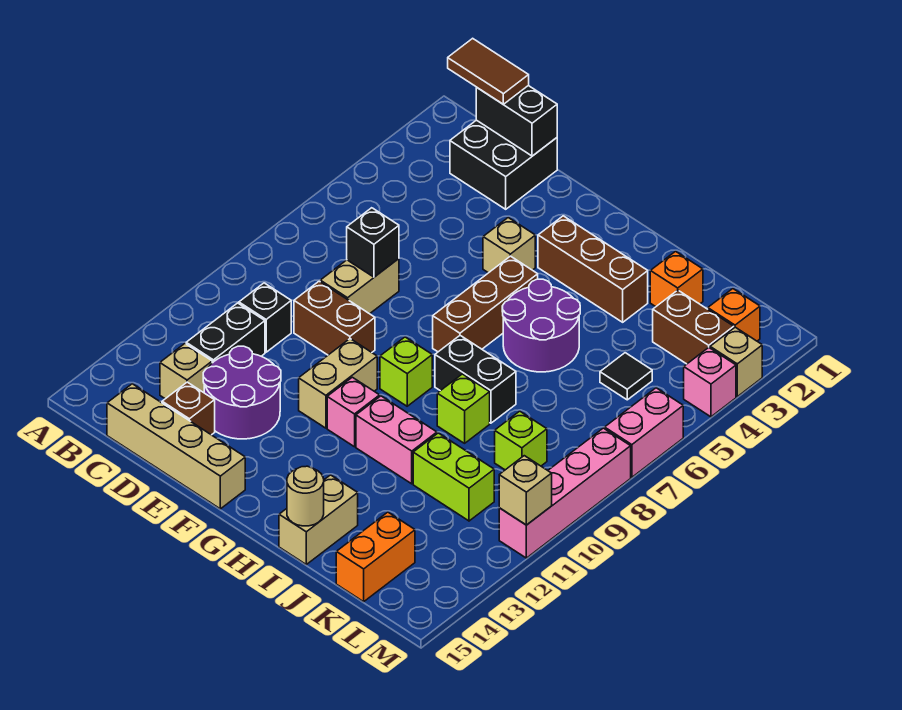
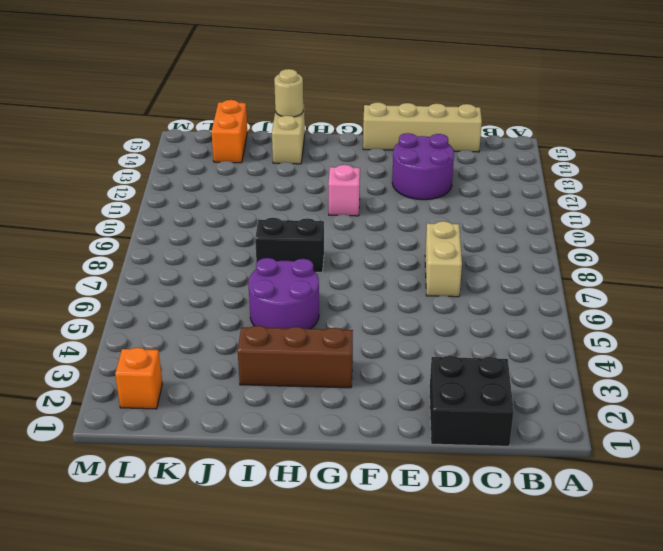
none -> black brick C10 level 1
none -> black brick C11:C12 level 1
none -> tan brick C13 level 1
none -> brown brick D9:E9 level 1

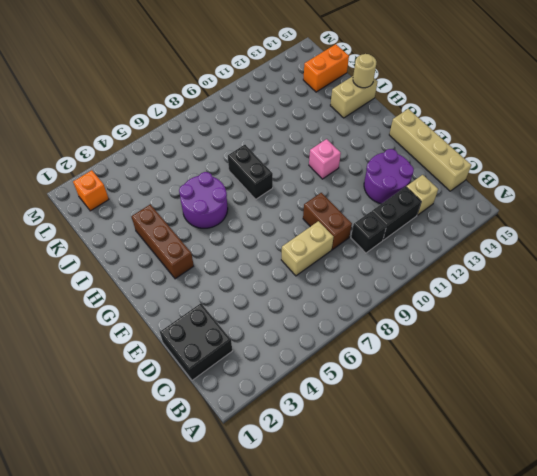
none -> brown brick D14 level 1
none -> tan brick F4 level 1
none -> tan brick F10:F11 level 1
none -> brown brick G5:G7 level 1

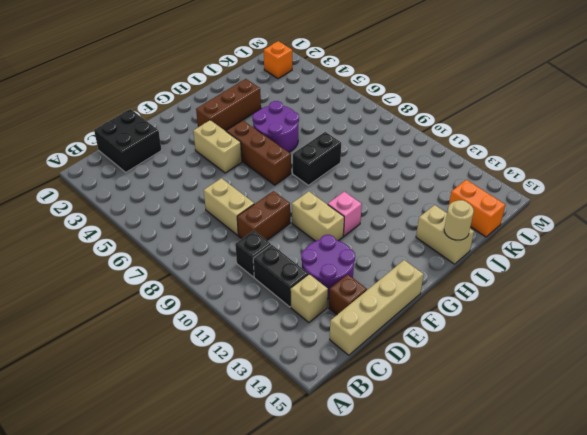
tan brick F4:F5 level 1 -> tan brick F4 level 1
none -> lime brick G9 level 1
none -> pink brick H11:I11 level 1
none -> lime brick I9 level 1
none -> orange brick J2 level 1

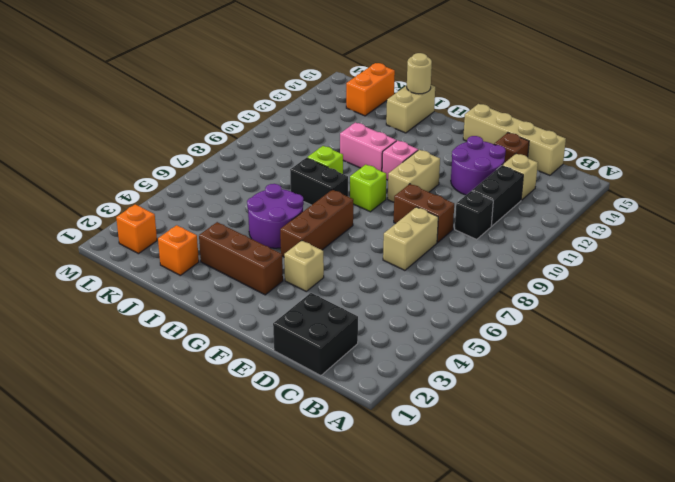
none -> lime brick J11:K11 level 1
none -> brown brick K3:L3 level 1
none -> black tile K5 level 1
none -> lime brick K9 level 1

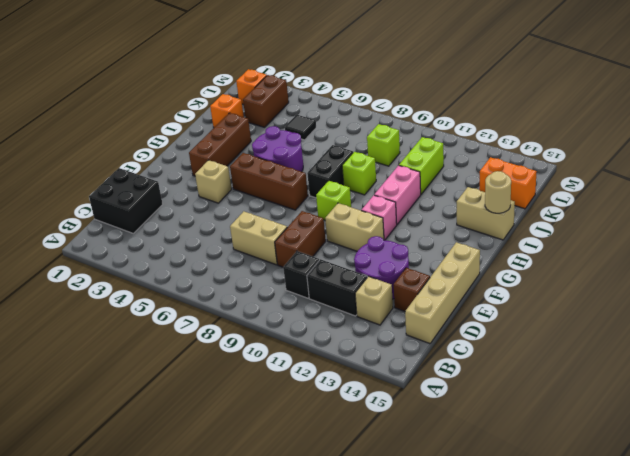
none -> tan brick M3 level 1
none -> pink brick M4 level 1
none -> pink brick M6:M7 level 1
none -> pink brick M8:M11 level 1

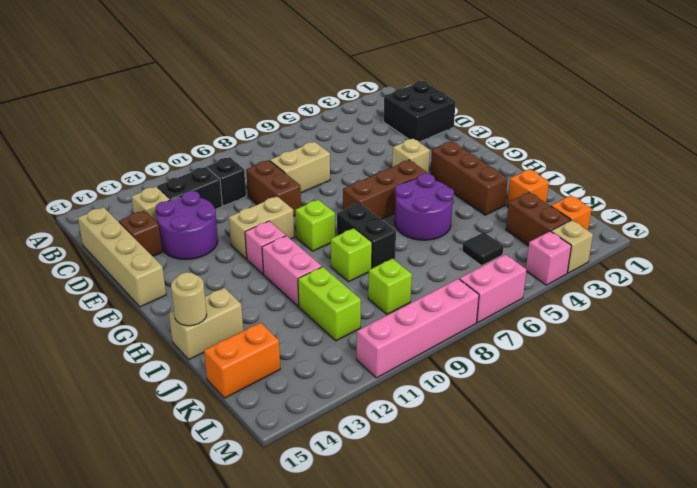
none -> black brick C1:D1 level 2
none -> black brick D7 level 2
none -> tan brick M11 level 2
none -> brown tile B1:C1 level 3

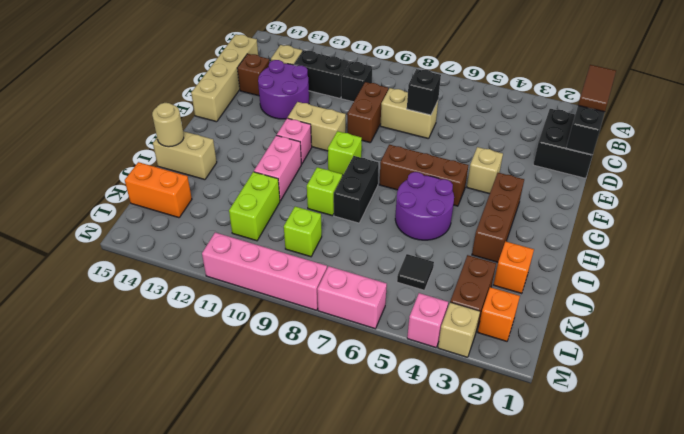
none -> tan brick M11 level 2

